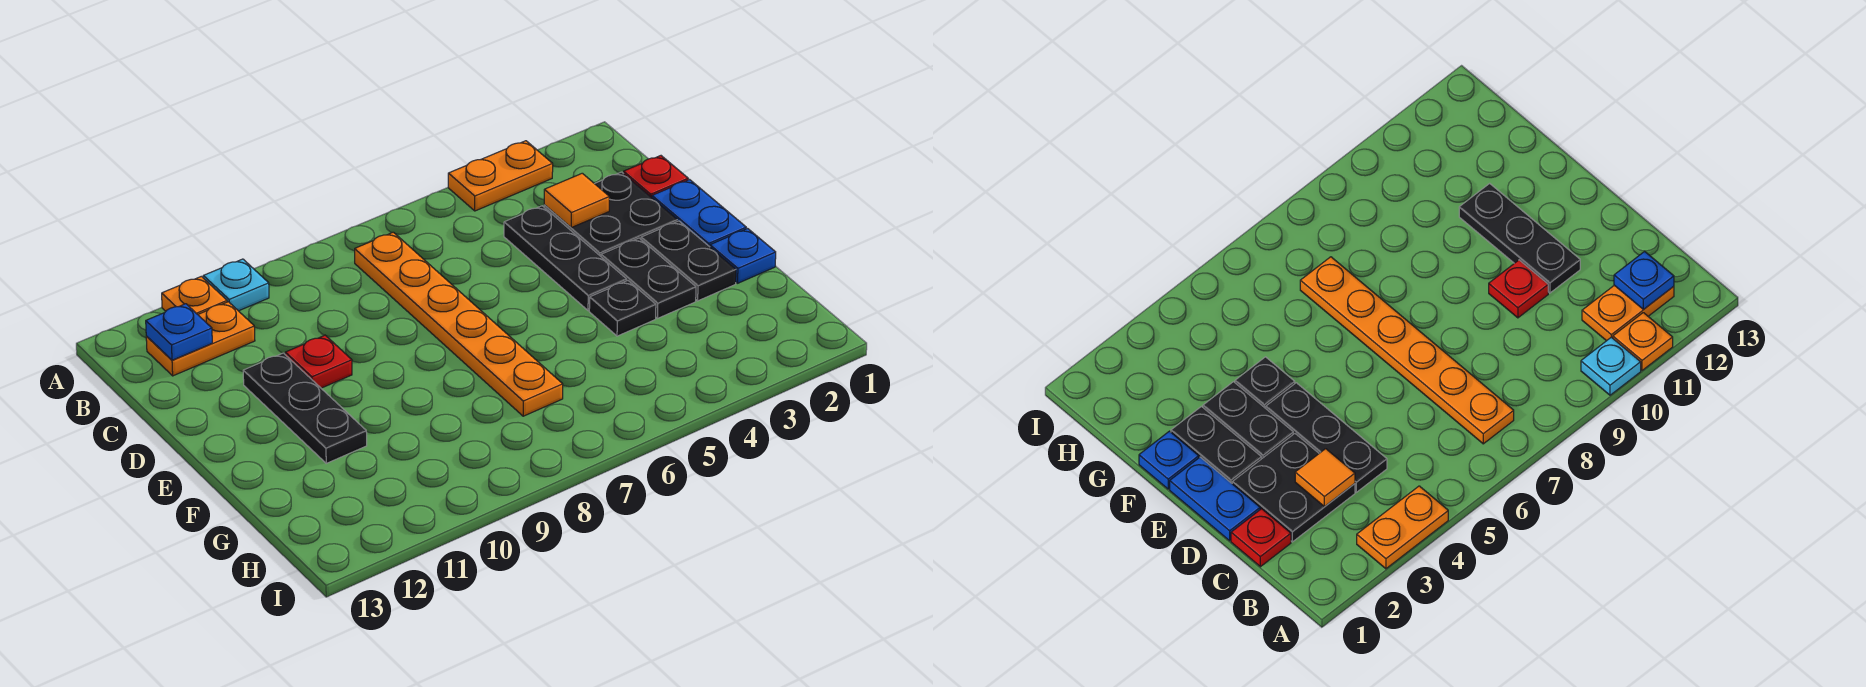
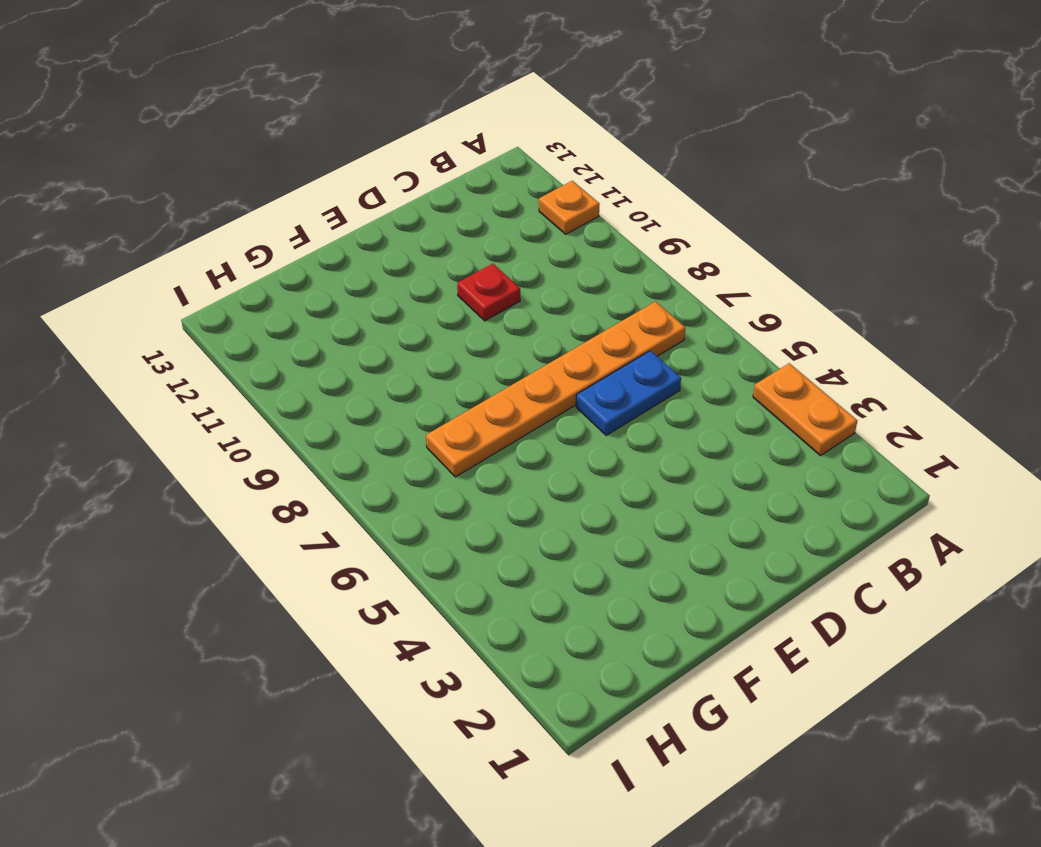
blue plate C6:D6 level 1 -> blue plate D1:E1 level 1
none -> cyan plate A10 level 1
none -> orange plate B11:B12 level 1
none -> red plate C1 level 1

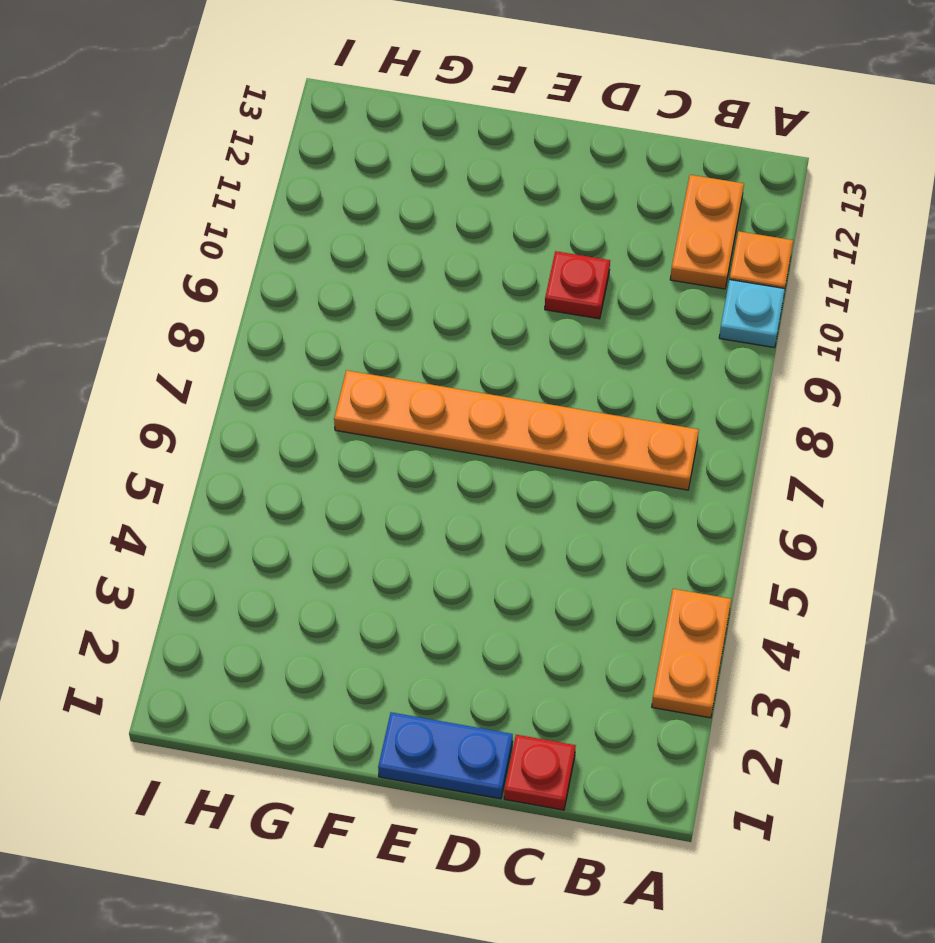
none -> black plate C2:D3 level 1
none -> black plate C4:E4 level 1
none -> black plate D11:F11 level 1

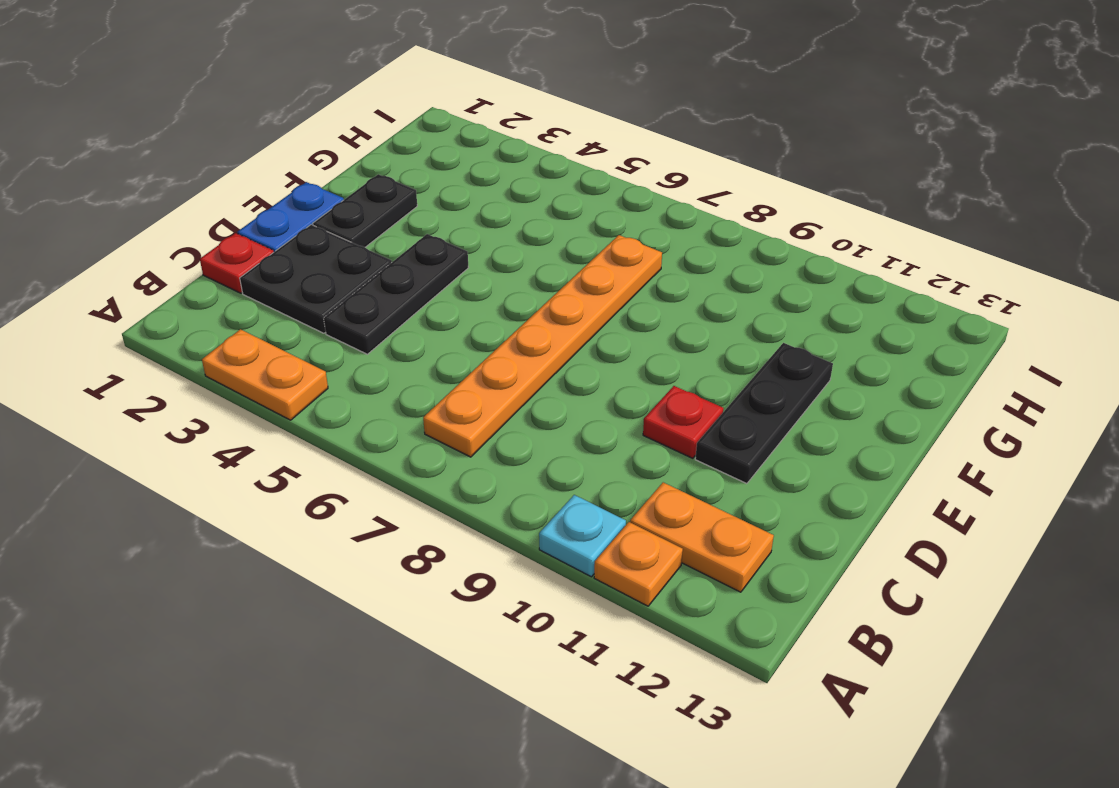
none -> black plate E3:F3 level 1
none -> blue plate F1 level 1
none -> black plate F4 level 1

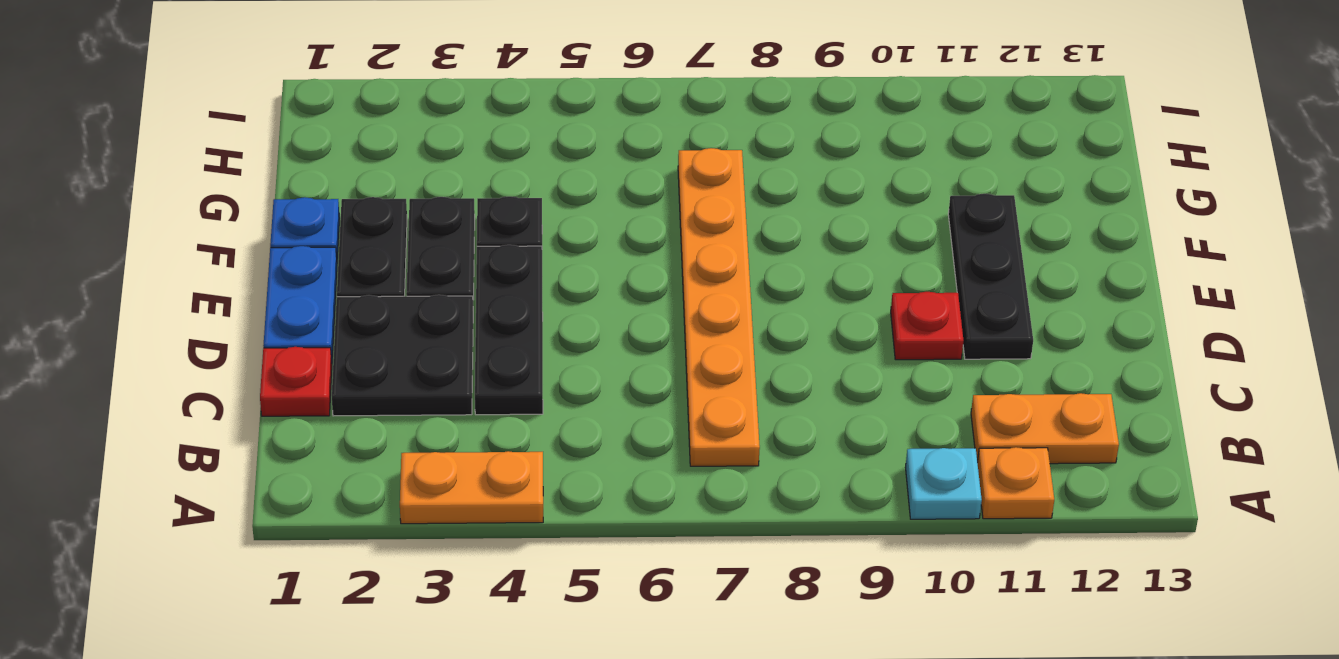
none -> blue plate B12 level 2
none -> orange tile C3 level 2

